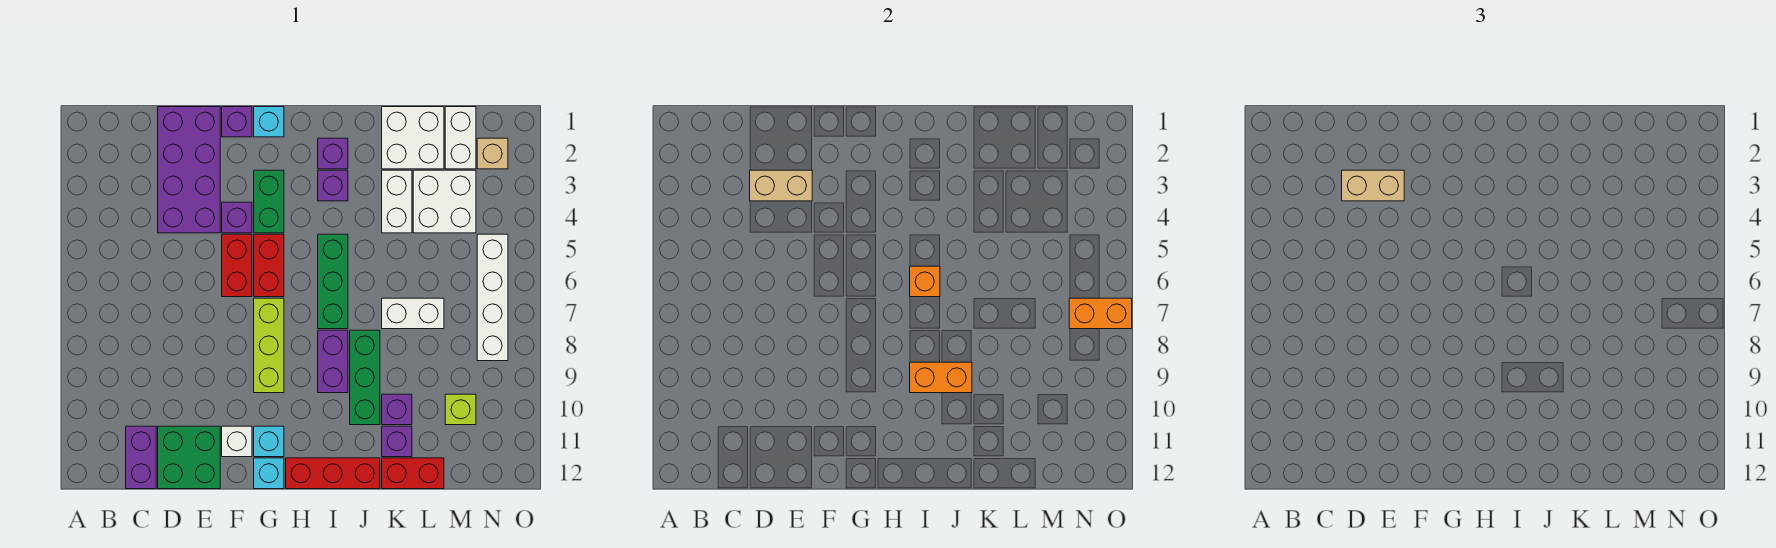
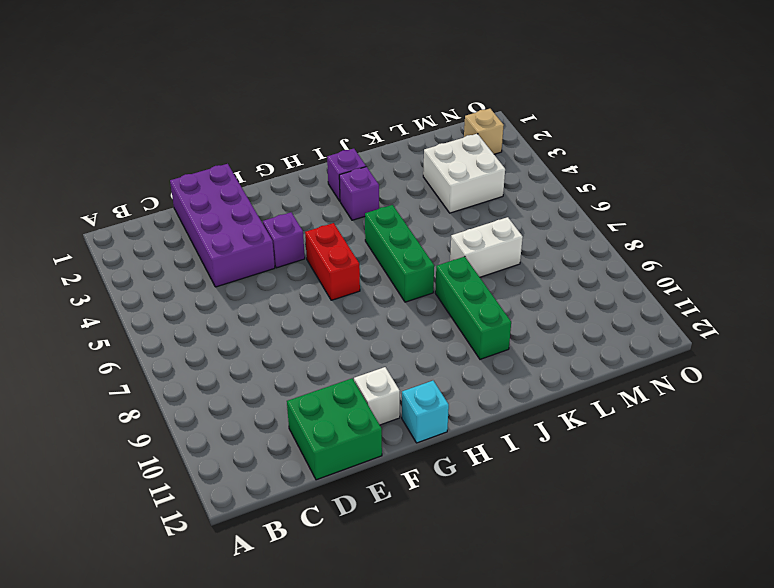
none -> purple brick C11:C12 level 1
none -> purple brick F1 level 1
none -> red brick F5:F6 level 1
none -> cyan brick G1 level 1

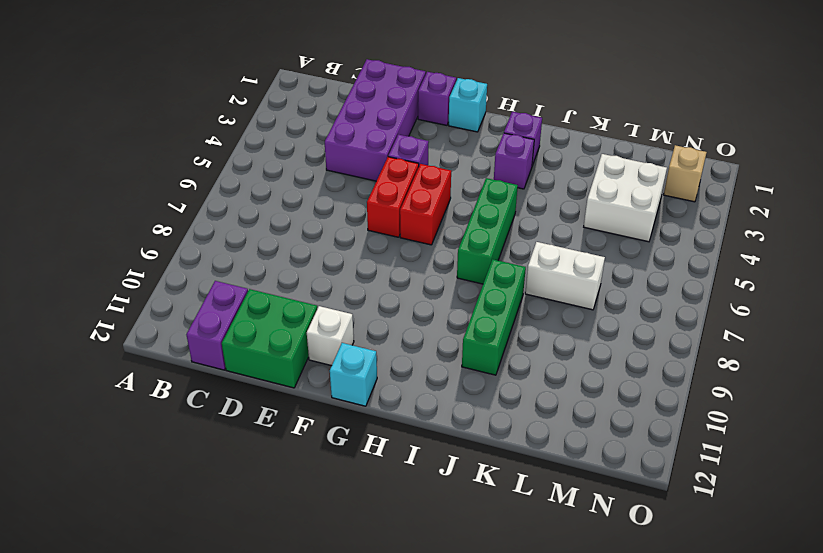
none -> green brick G3:G4 level 1
none -> lime brick G7:G9 level 1
none -> cyan brick G11 level 1
none -> red brick H12:J12 level 1

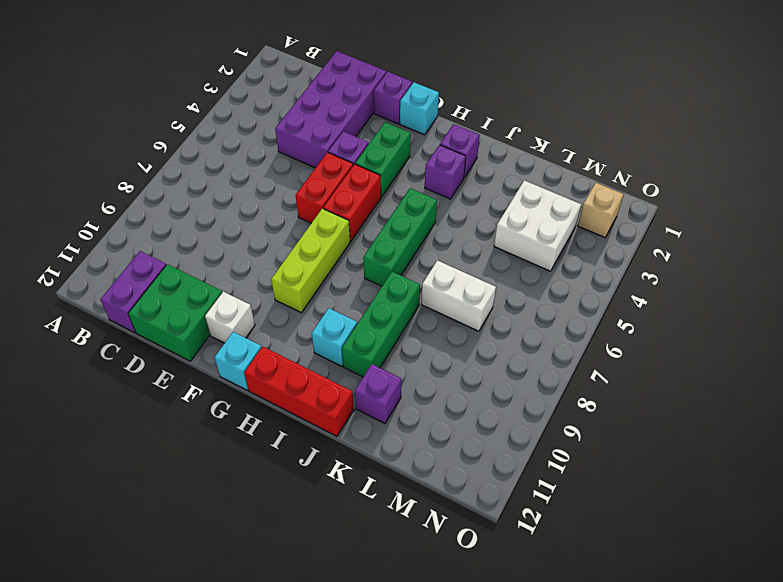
cyan brick I10 level 1 -> cyan brick G11 level 1
none -> purple brick I8:I9 level 1
none -> white brick K1:L2 level 1
none -> white brick K3:K4 level 1
none -> purple brick K10 level 1

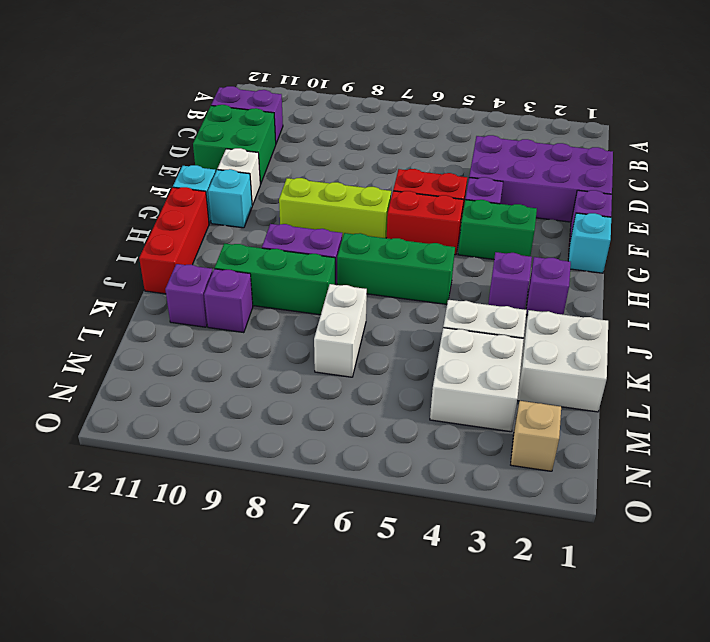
none -> red brick K12:L12 level 1
none -> white brick M1:M2 level 1
none -> lime brick M10 level 1
none -> white brick N5:N8 level 1

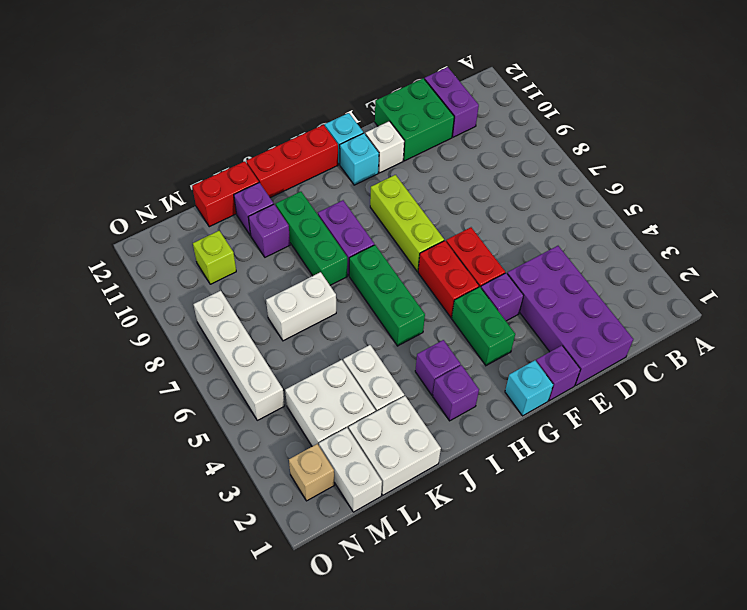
none -> tan brick D3:E3 level 2
none -> orange brick I6 level 2
none -> orange brick I9:J9 level 2
none -> orange brick N7:O7 level 2

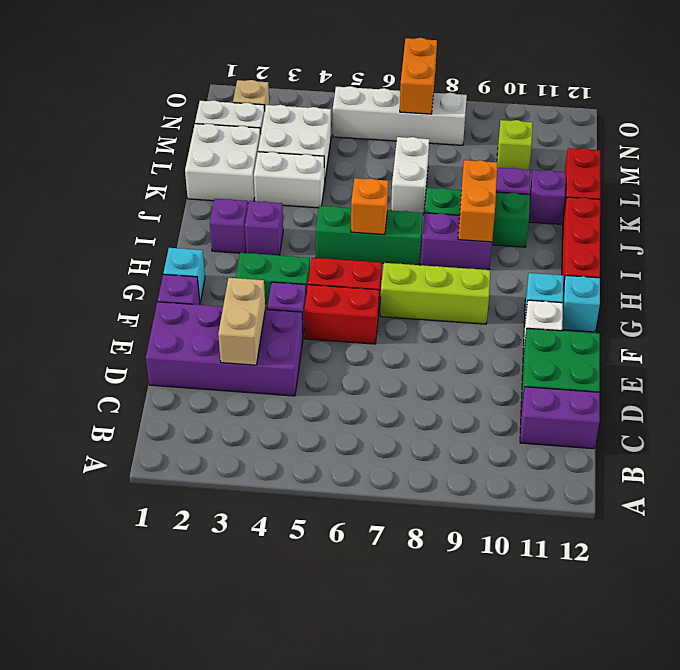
none -> tan brick D3:E3 level 3

